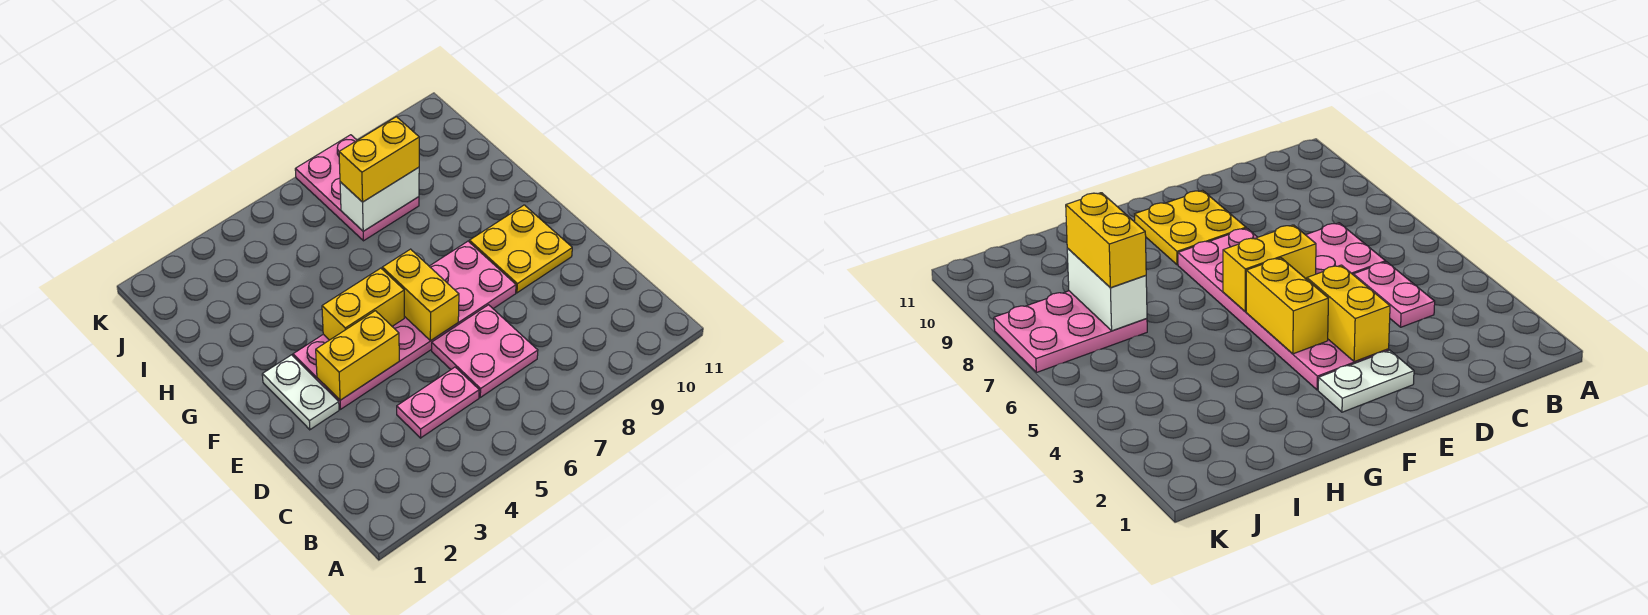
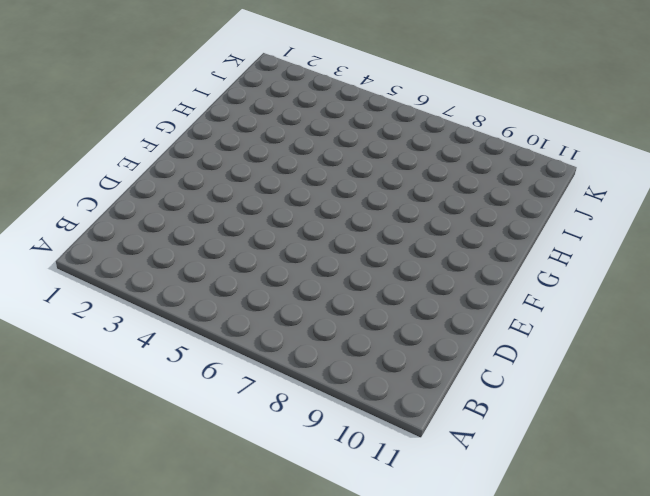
none -> pink plate C4:C5 level 1
none -> pink plate C6:D7 level 1

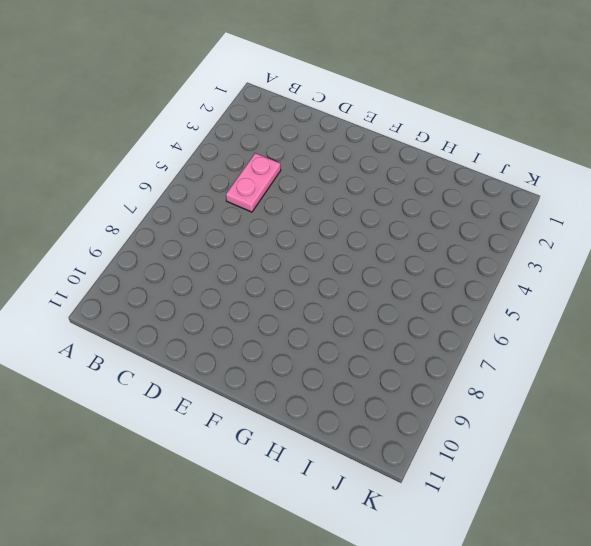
none -> pink plate C6:D7 level 1
none -> white plate E2:F2 level 1

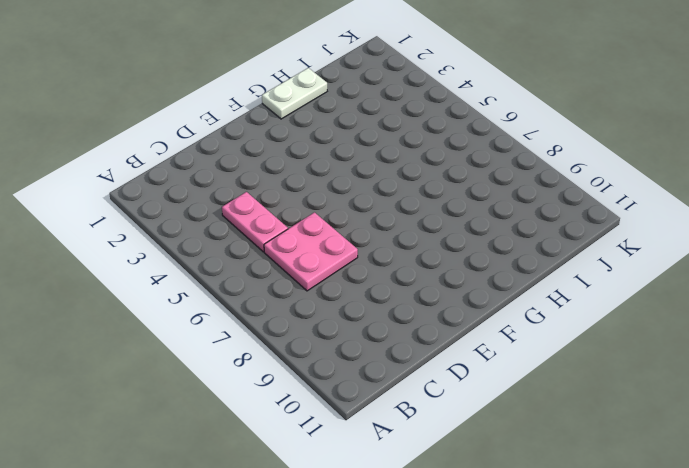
white plate G1:H1 level 1 -> white plate E2:F2 level 1
none -> pink plate E3:F8 level 1
none -> yellow plate E9:F10 level 1

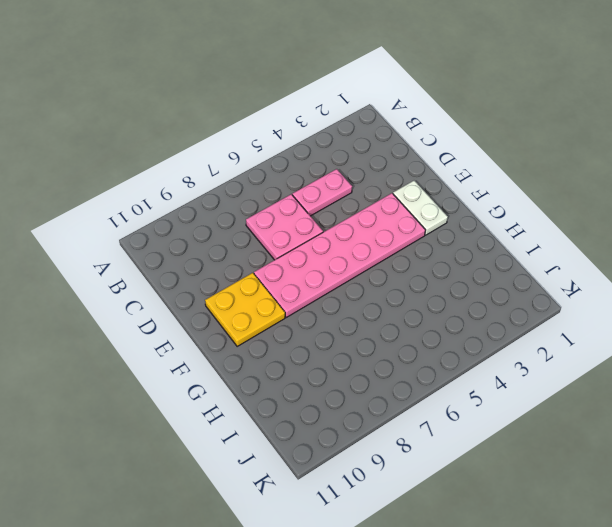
none -> pink plate I7:K8 level 1
none -> yellow brick E3:E4 level 2

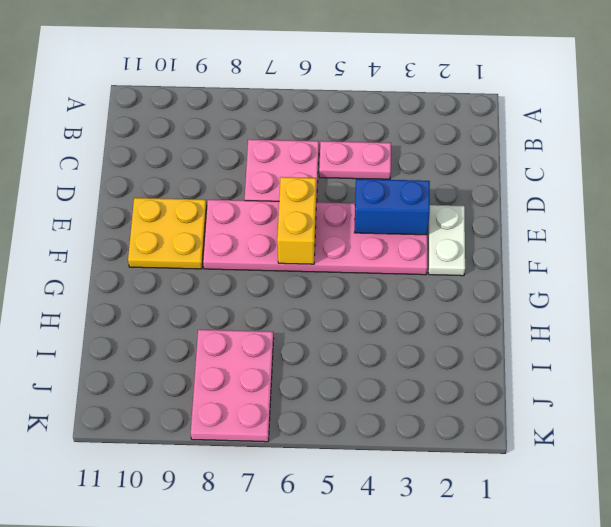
blue brick E3:E4 level 2 -> yellow brick E3:E4 level 2
none -> yellow brick F4:F5 level 2
none -> white brick I7:I8 level 2

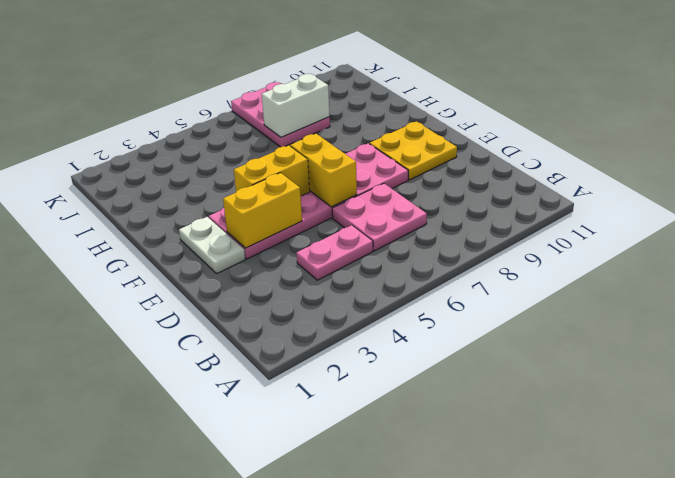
none -> yellow brick I7:I8 level 3

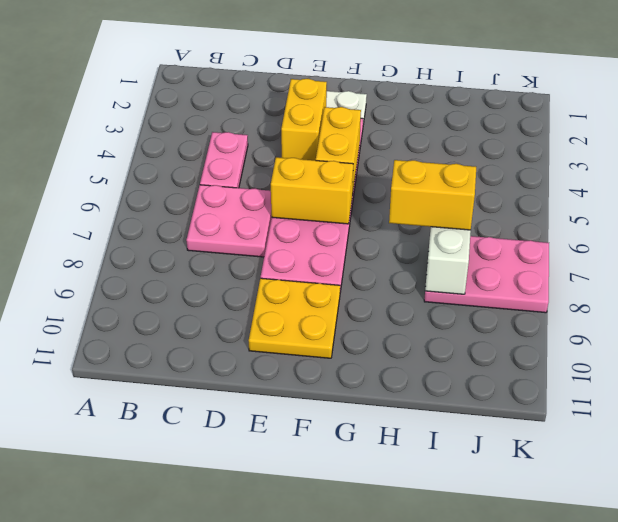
yellow brick H7:I7 level 3 -> yellow brick I7:I8 level 3

